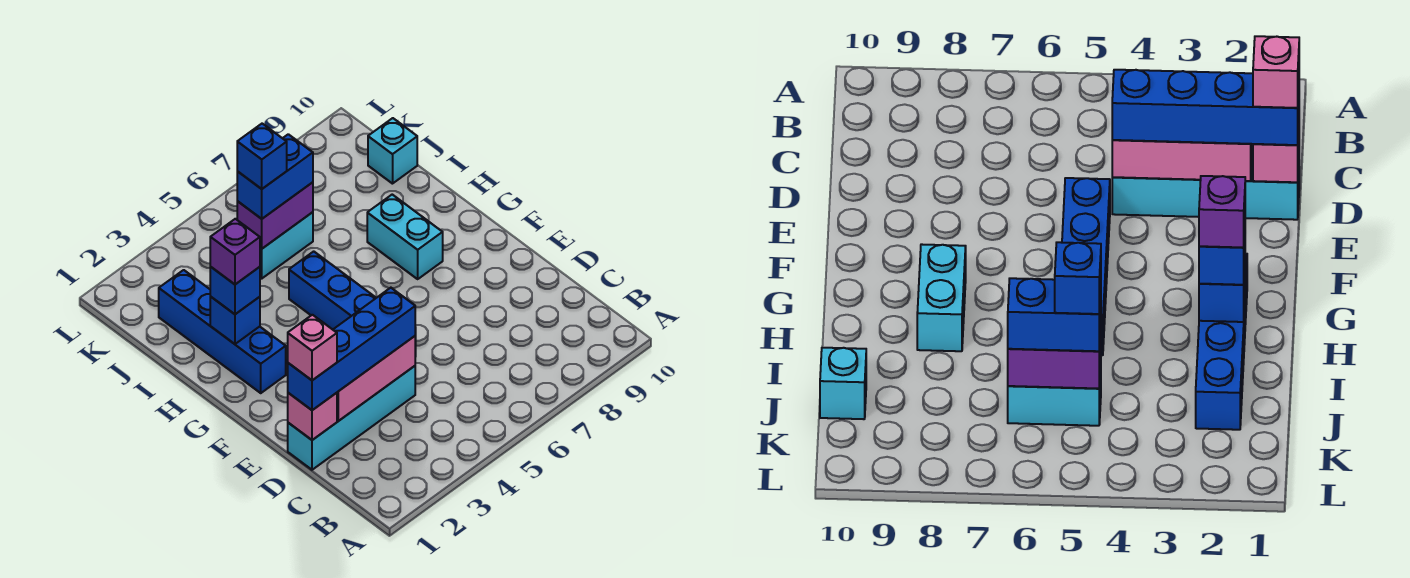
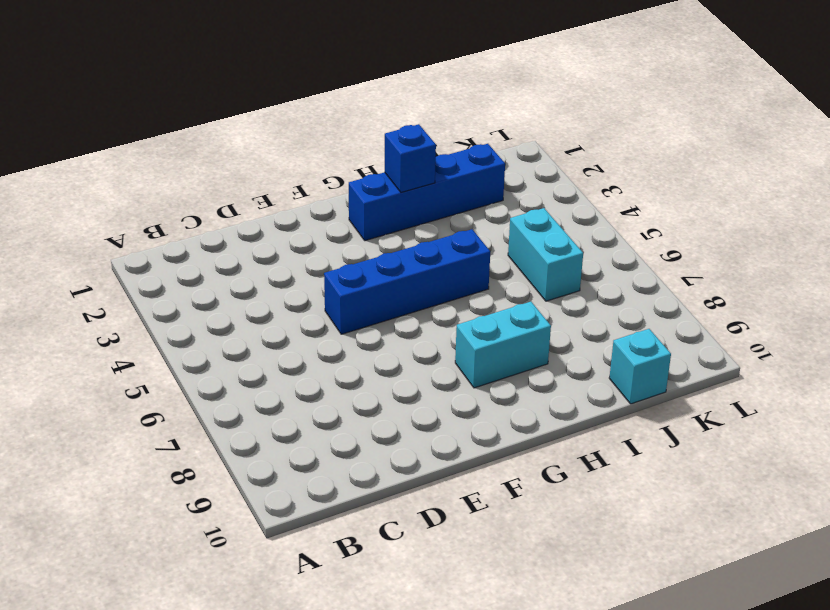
none -> cyan brick D1:D4 level 1
none -> pink brick D1 level 2
none -> pink brick D2:D4 level 2

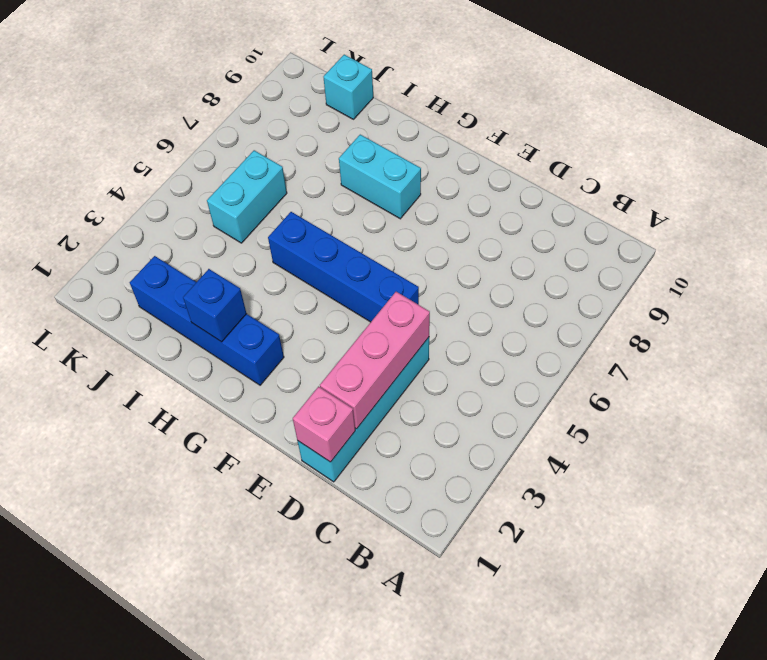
none -> purple brick J5:J6 level 2
none -> blue brick D1:D4 level 3
none -> blue brick H2 level 3

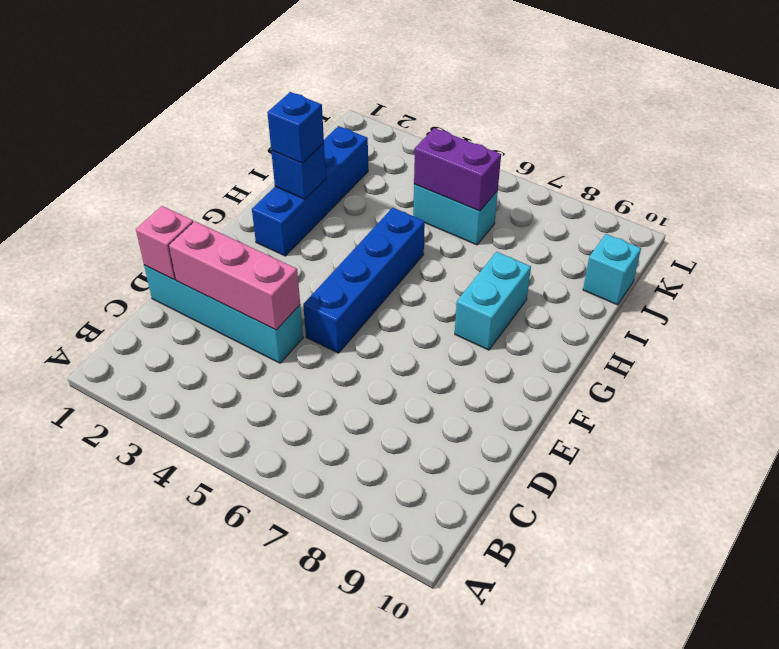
none -> blue brick D1:D4 level 3
none -> blue brick J5:J6 level 3
none -> pink brick D1 level 4

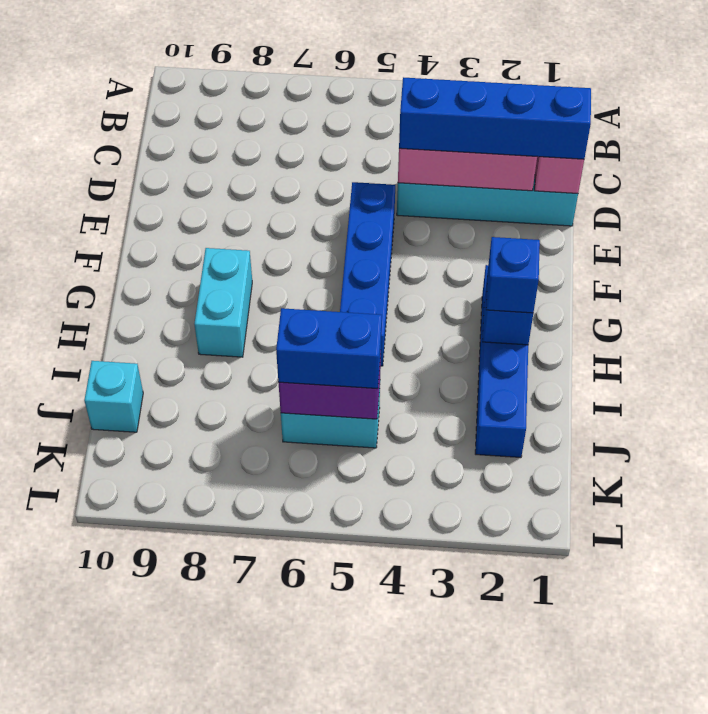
none -> pink brick D1 level 4
none -> purple brick H2 level 4
none -> blue brick J5 level 4

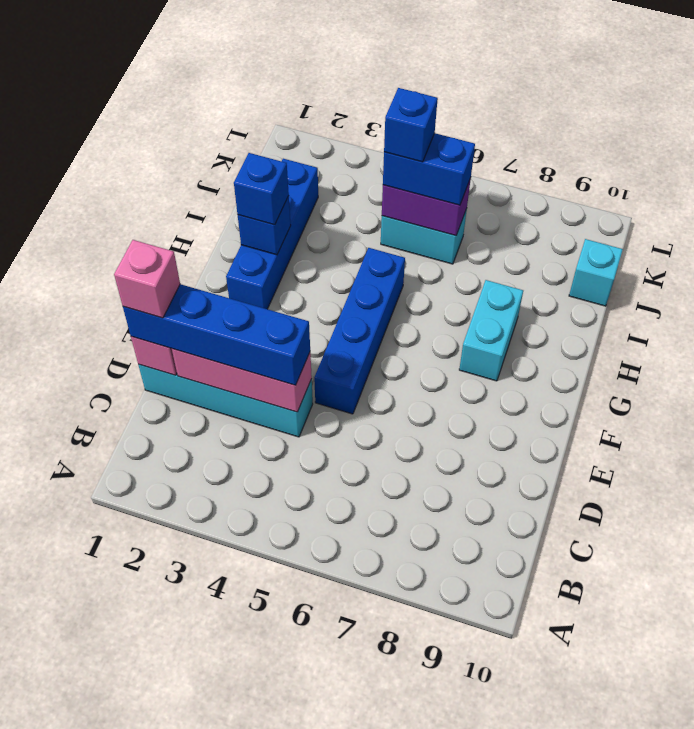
none -> purple brick H2 level 4

